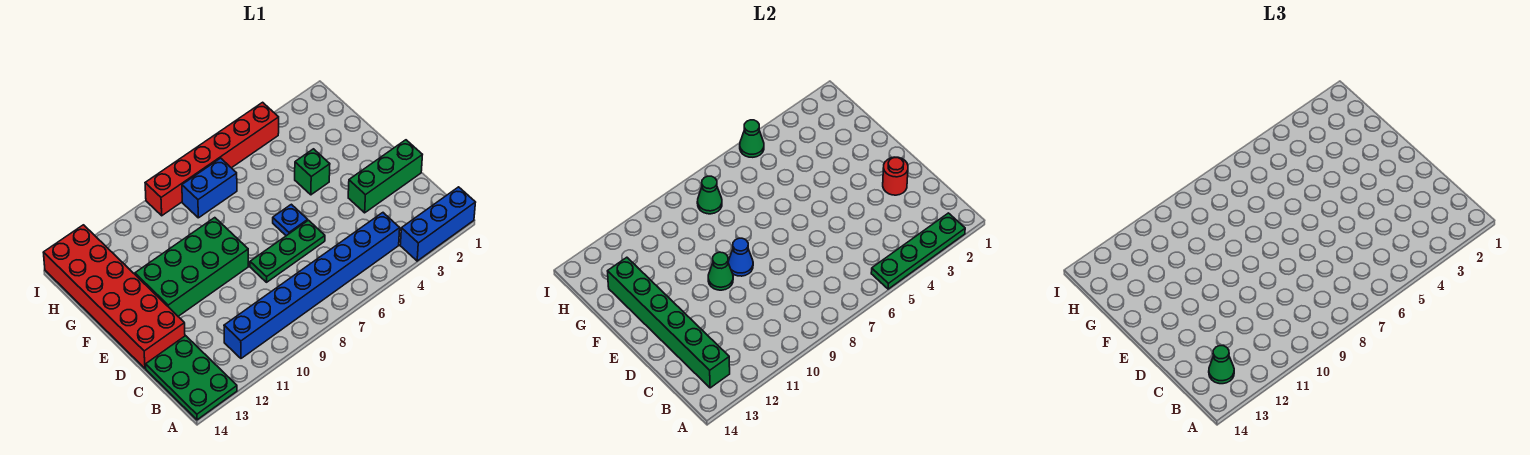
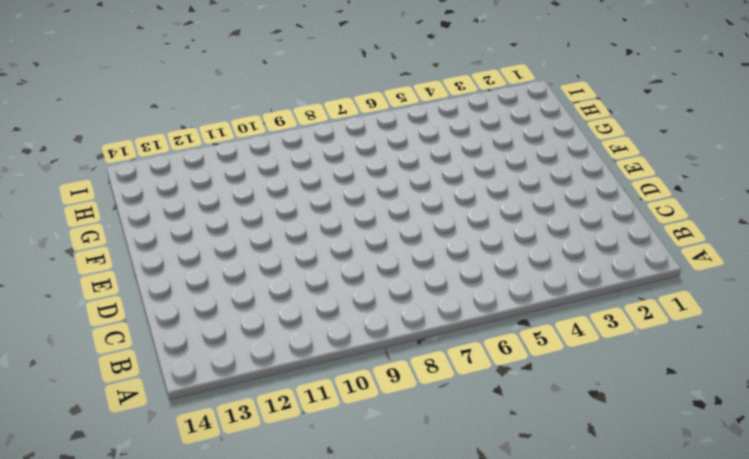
none -> blue brick A1:A3 level 1
none -> green plate A13:C14 level 1
none -> blue brick B4:B11 level 1

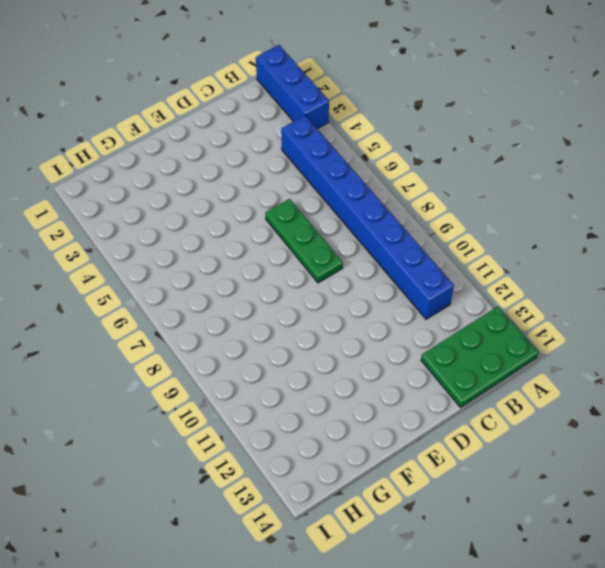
none -> green brick D1:D3 level 1
none -> red brick D13:I14 level 1
none -> blue plate E6 level 1

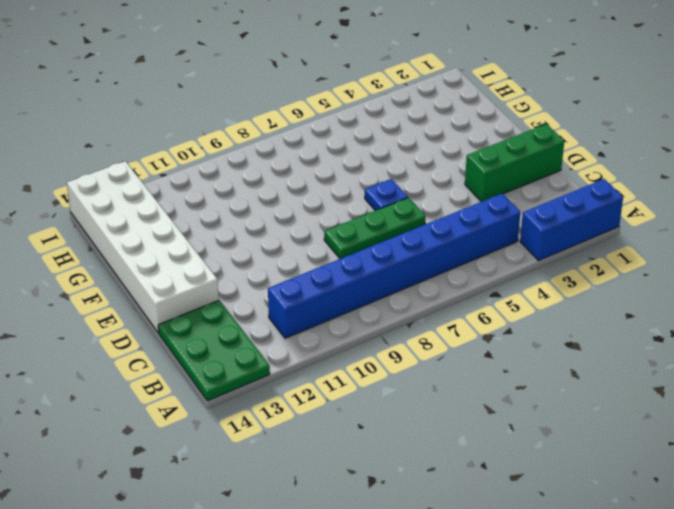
white brick D13:I14 level 1 -> red brick D13:I14 level 1
none -> green brick E9:F12 level 1
none -> green brick F4 level 1
none -> blue brick H7:H8 level 1

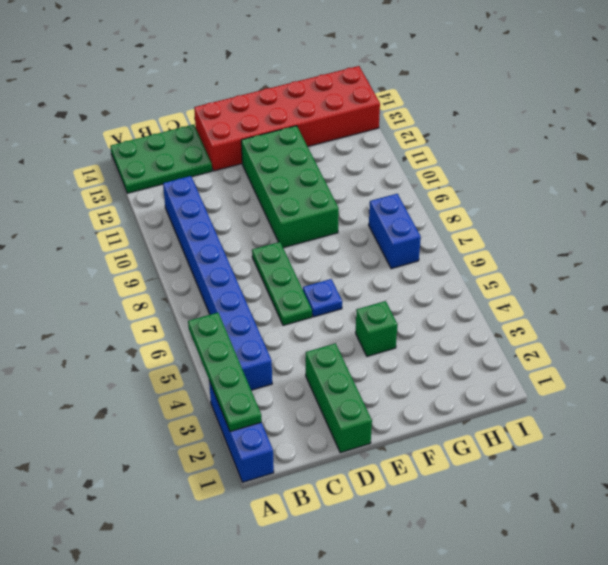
none -> red brick I4:I9 level 1
none -> green brick B13:G13 level 2
none -> red round brick D2 level 2

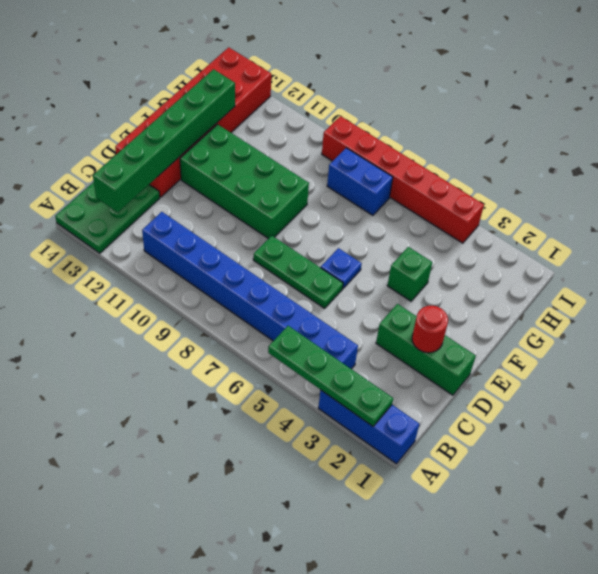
none -> blue cone E9 level 2
none -> green cone E10 level 2
none -> green cone H8 level 2

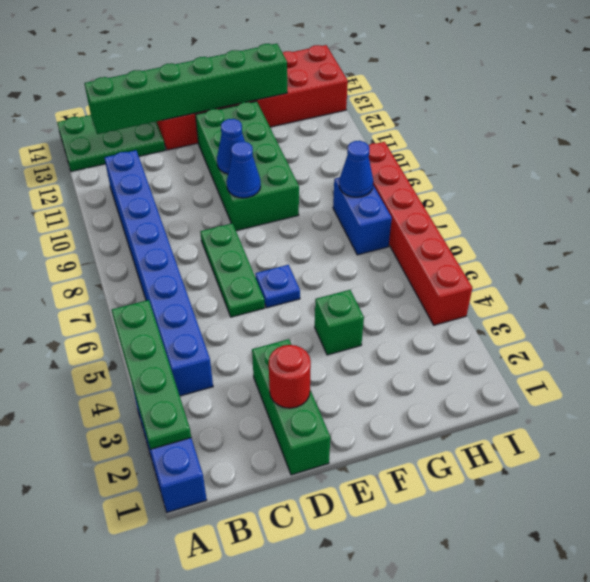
blue cone E10 level 2 -> green cone E10 level 2
blue cone H8 level 2 -> green cone H8 level 2
none -> green cone I5 level 2
none -> green cone B13 level 3

